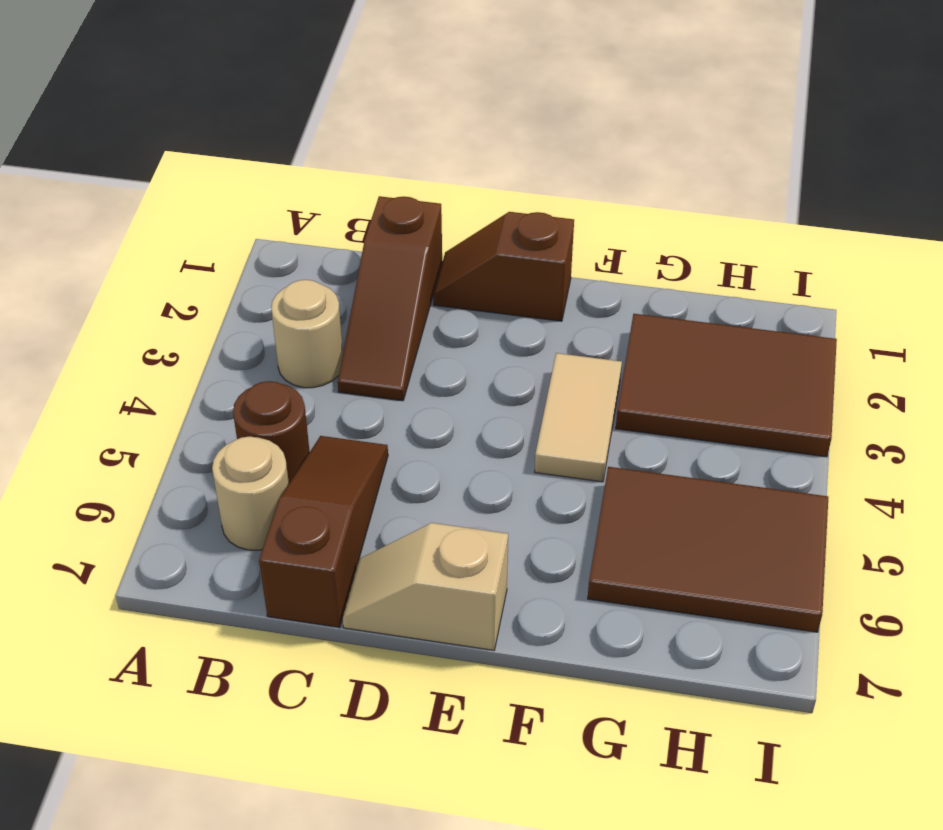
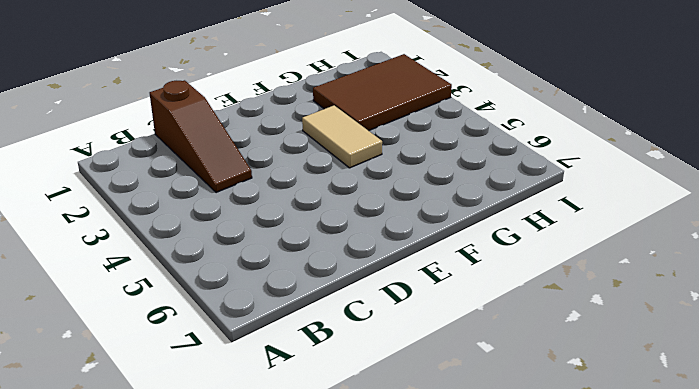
none -> tan round brick B3 level 1
none -> brown round brick B5 level 1

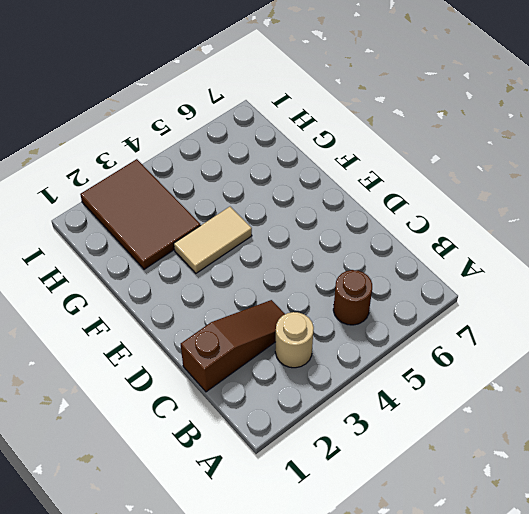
none -> tan round brick B6 level 1
none -> brown slope C5:C7 level 1 top 7

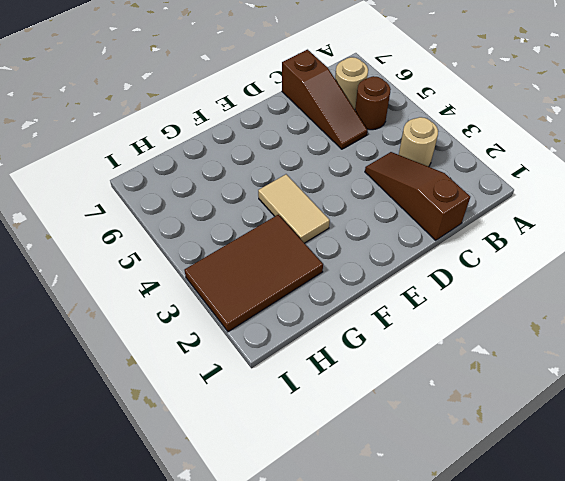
none -> brown slope D1:E1 level 1 top E
none -> tan slope D7:E7 level 1 top E

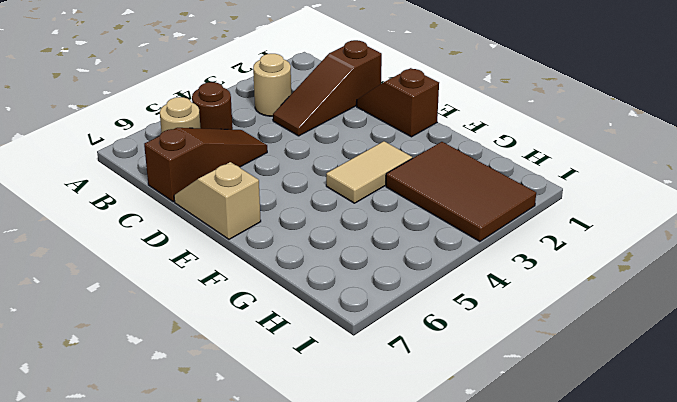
none -> brown tile G5:I6 level 1

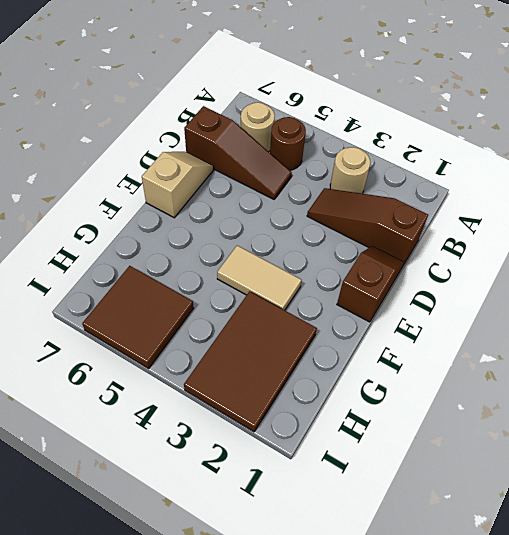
brown tile H5:I6 level 1 -> brown tile G5:I6 level 1

